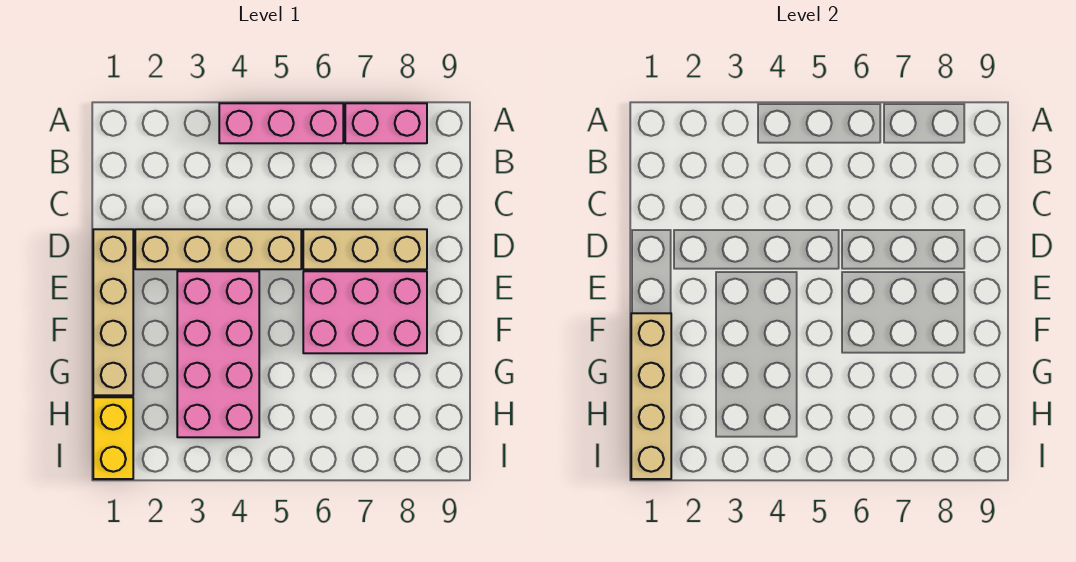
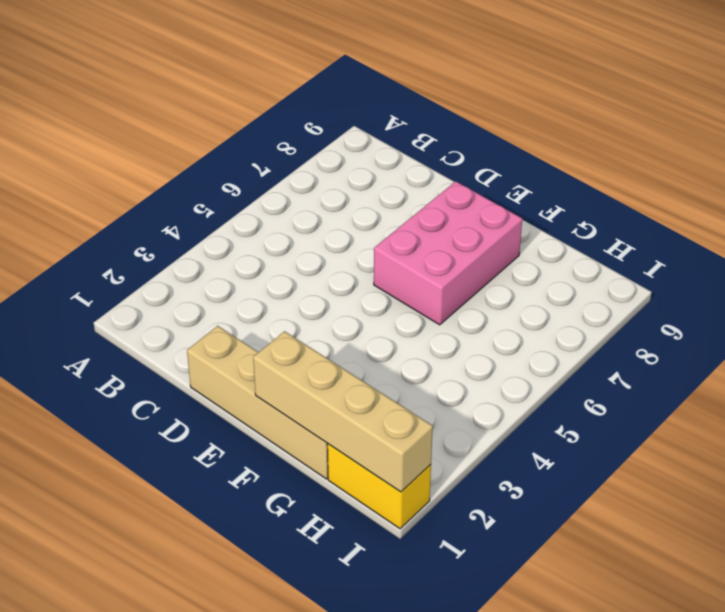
none -> pink brick A4:A6 level 1
none -> pink brick A7:A8 level 1

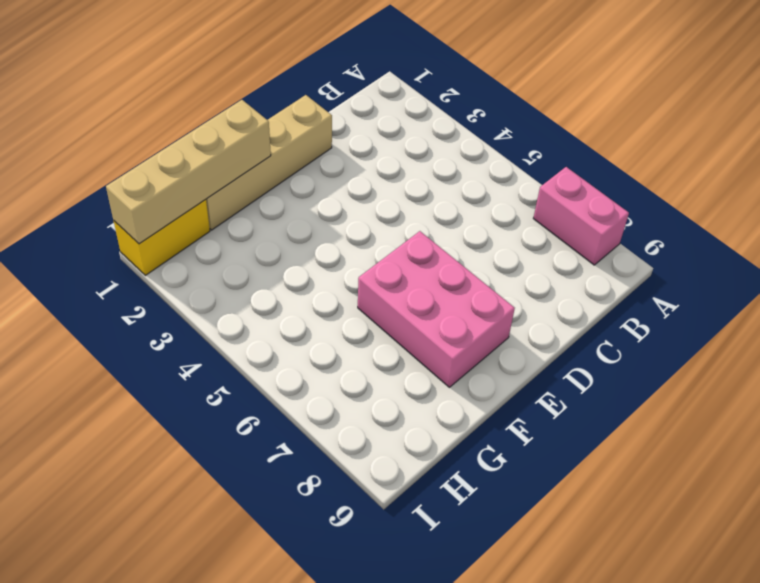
none -> pink brick A4:A6 level 1
none -> tan brick D2:D5 level 1

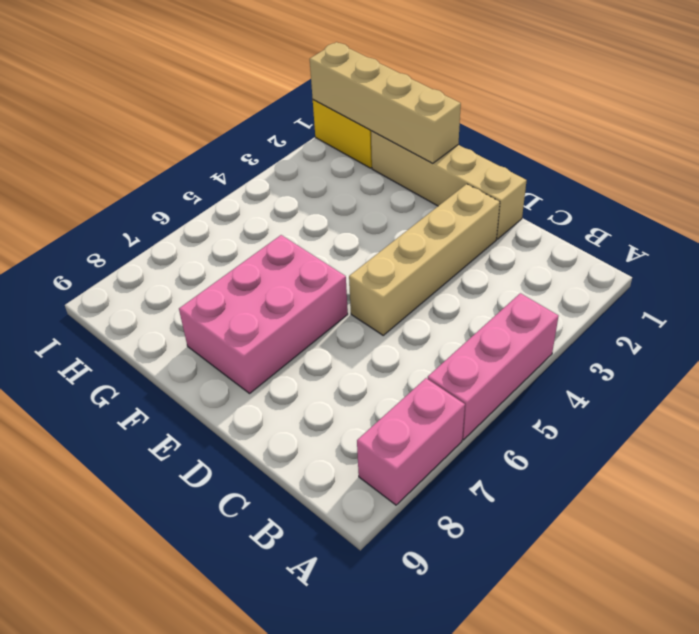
none -> tan brick D6:D8 level 1
none -> pink brick E3:H4 level 1

